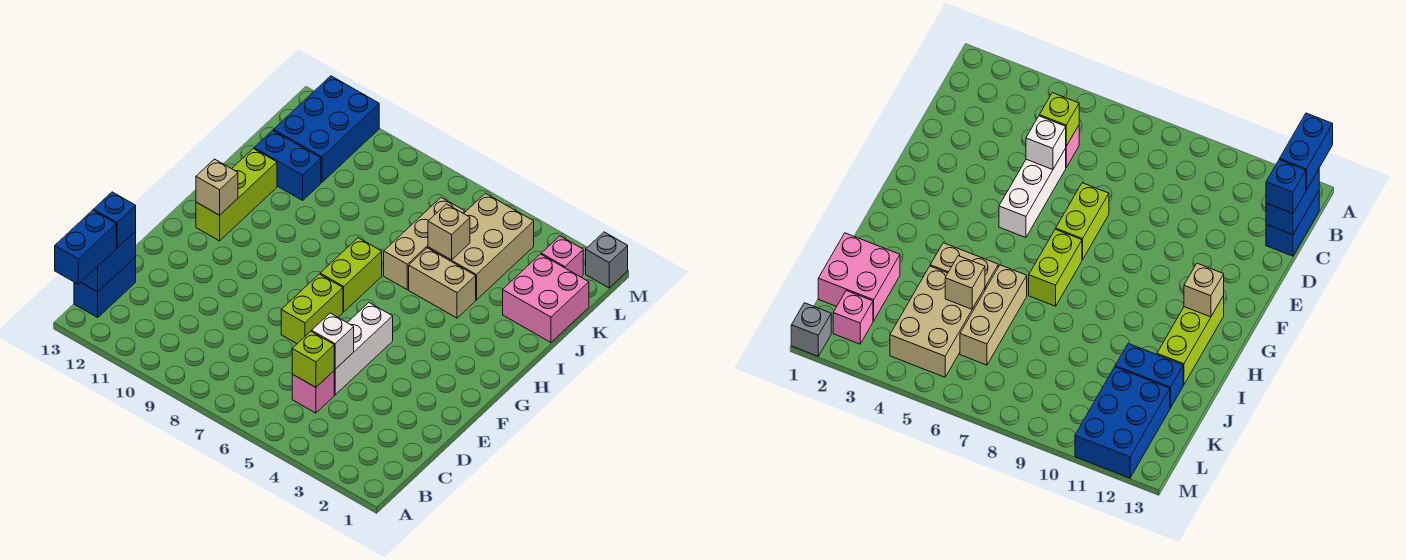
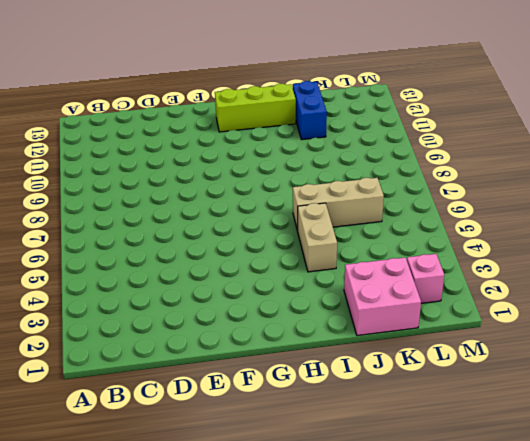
none -> blue brick B13:C13 level 1
none -> pink brick C5 level 1
none -> white brick D5:F5 level 1

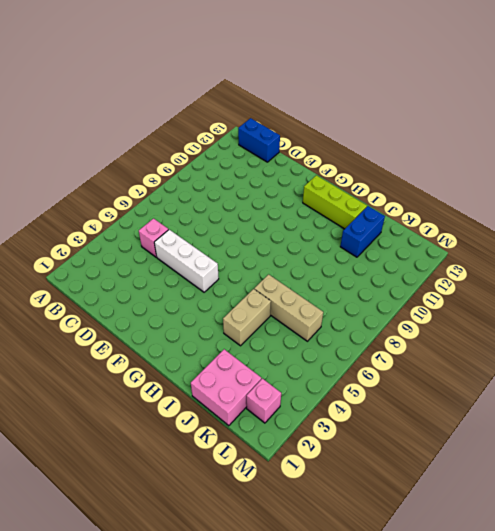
none -> lime brick E7:F7 level 1
none -> lime brick G7:H7 level 1
none -> tan brick J4:L5 level 1

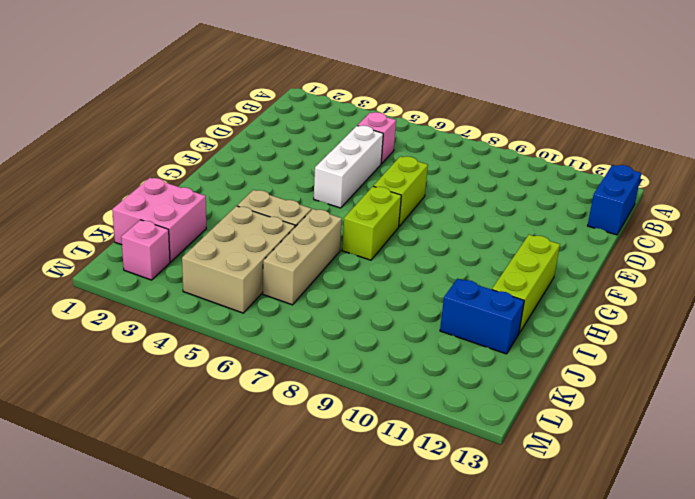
none -> blue brick K11:M12 level 1
none -> grey brick M1 level 1
none -> blue brick B13:C13 level 2

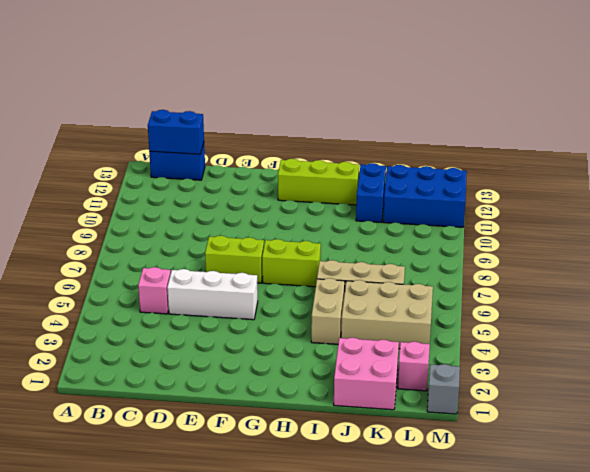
none -> lime brick C5 level 2
none -> white brick D5 level 2
none -> tan brick G12 level 2

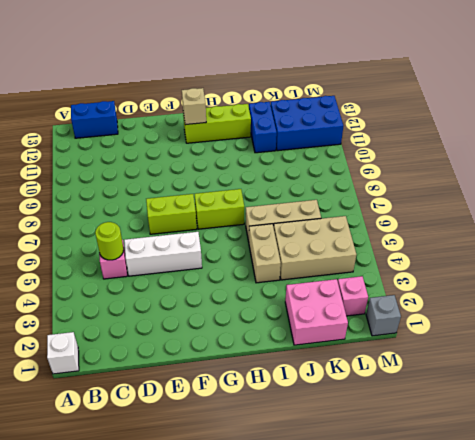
white brick A1 level 1 -> white brick D5 level 2
lime round brick C5 level 2 -> lime brick C5 level 2
none -> blue brick B13:C13 level 2
none -> tan brick J5 level 2
none -> blue brick A13:B13 level 3

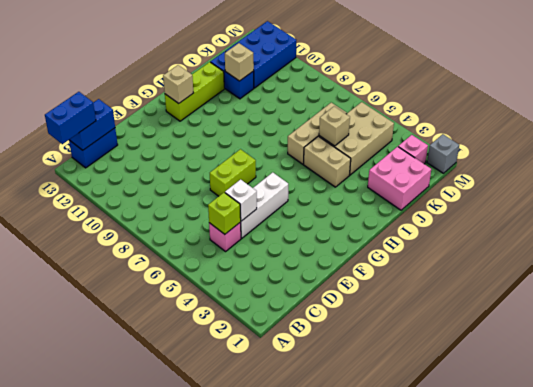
tan brick J11 level 2 -> none
none -> lime brick G7:H7 level 1
none -> blue brick C13 level 3

